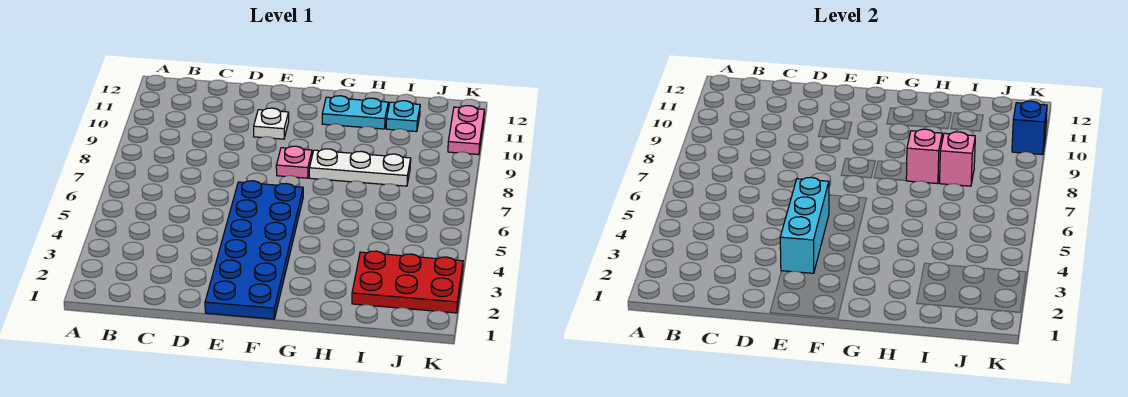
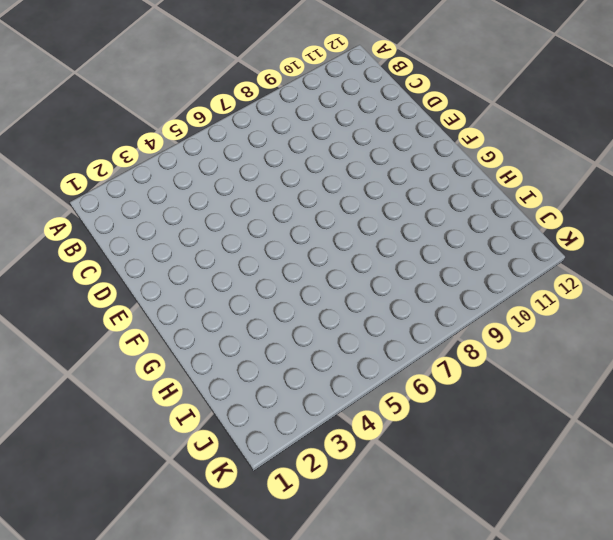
none -> blue plate E1:F6 level 1
none -> white plate E10 level 1
none -> pink plate F8 level 1

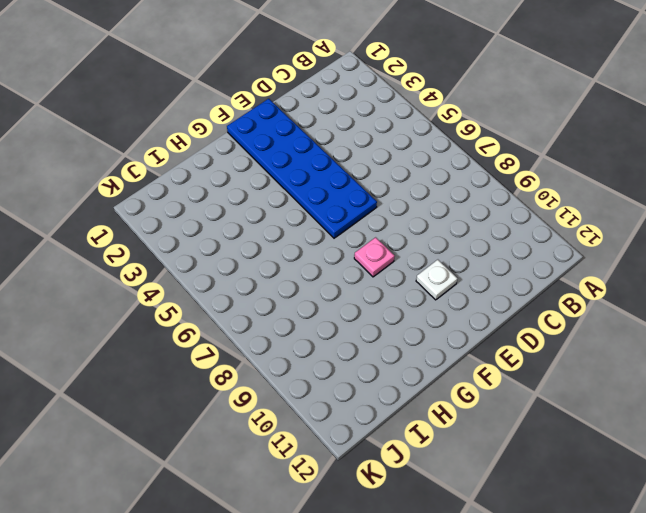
none -> white plate G8:I8 level 1
none -> cyan plate G11:H11 level 1
none -> red plate I2:K3 level 1

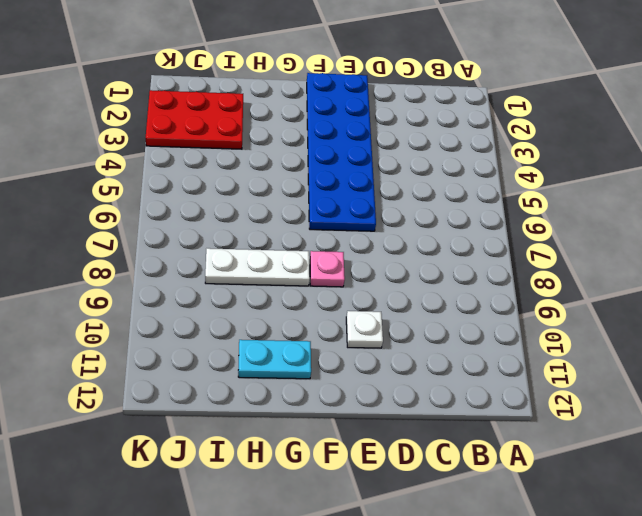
none -> cyan plate I11 level 1
none -> pink plate K10:K11 level 1
none -> cyan brick E3:E5 level 2

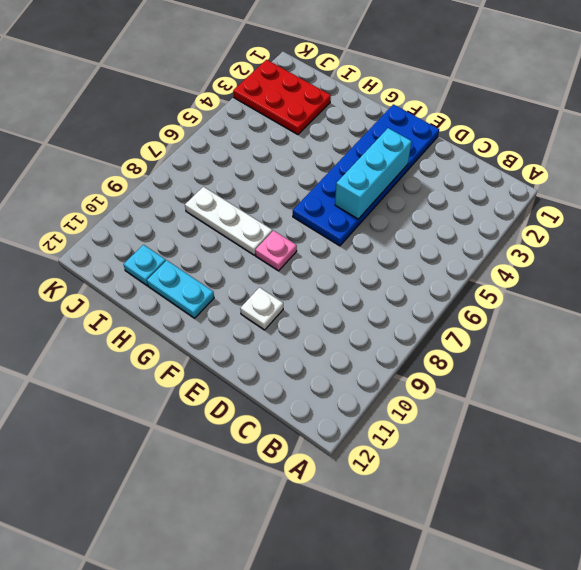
none -> pink plate K10:K11 level 1
none -> pink brick H8 level 2
none -> pink brick I8 level 2

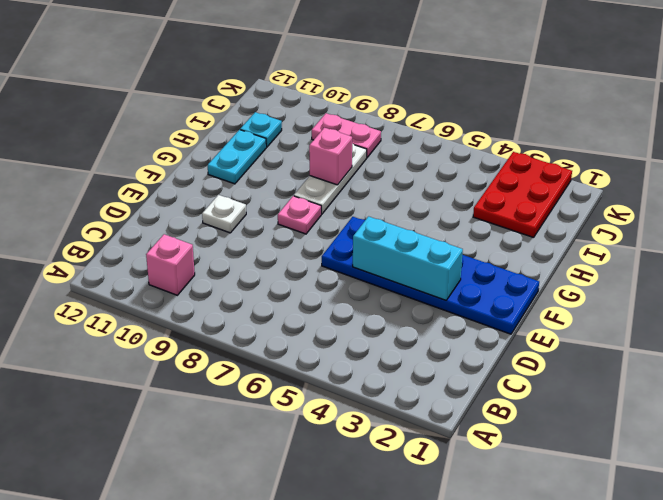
pink brick B10 level 1 -> pink brick I8 level 2
pink plate J8:J9 level 1 -> pink plate K10:K11 level 1
none -> blue brick K10 level 2

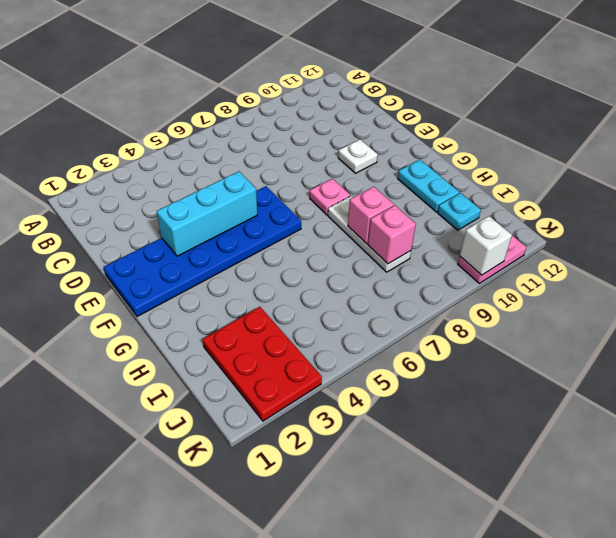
white brick K10 level 2 -> blue brick K10 level 2

